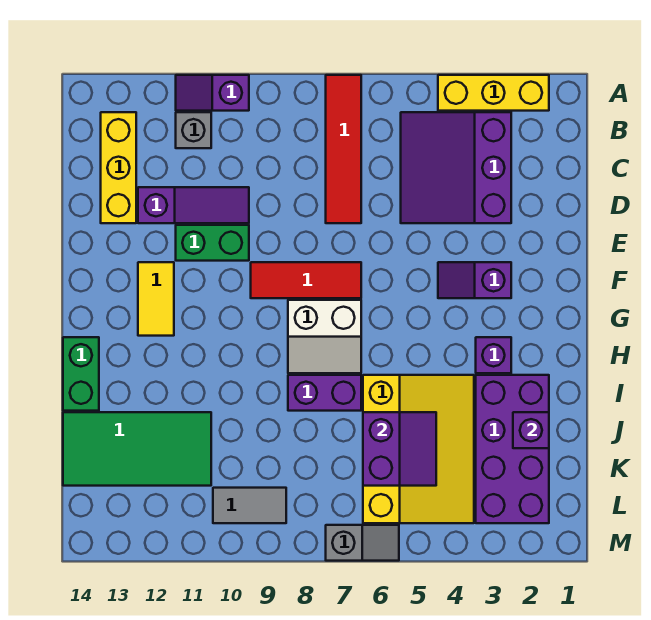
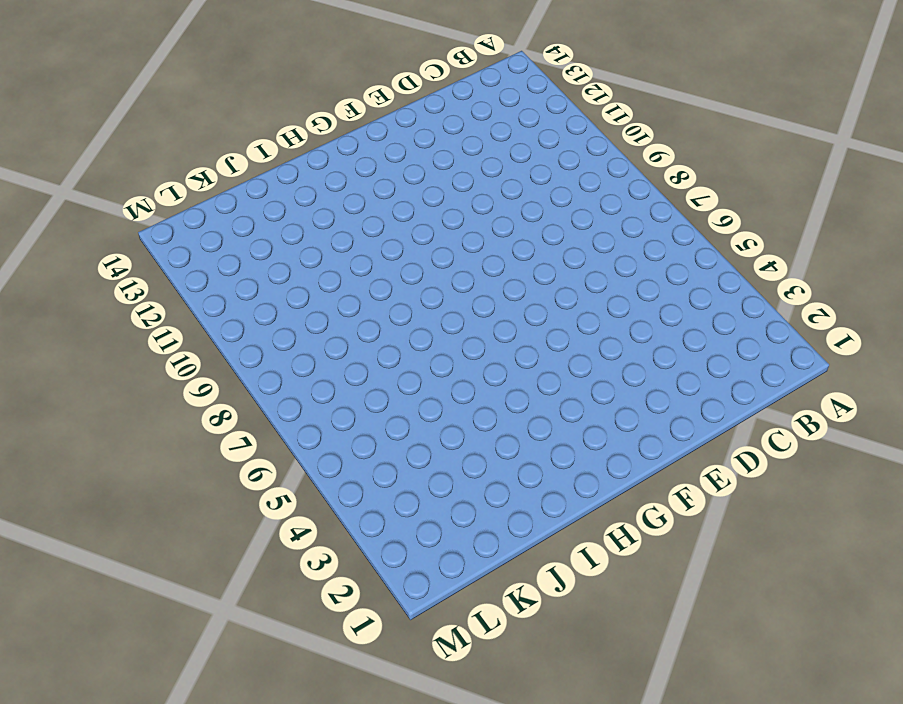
none -> yellow brick A2:A4 level 1
none -> red tile A7:D7 level 1
none -> purple slope A10:A11 level 1 top 10

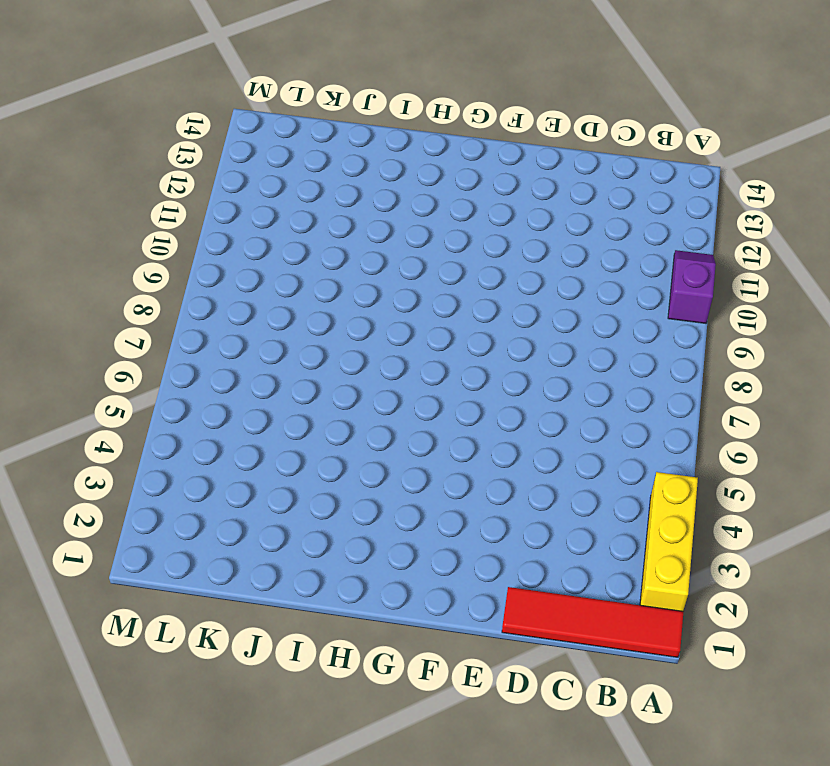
red tile A1:D1 level 1 -> red tile A7:D7 level 1
none -> purple slope B3:D5 level 1 top 3
none -> grey brick B11 level 1
none -> yellow brick B13:D13 level 1

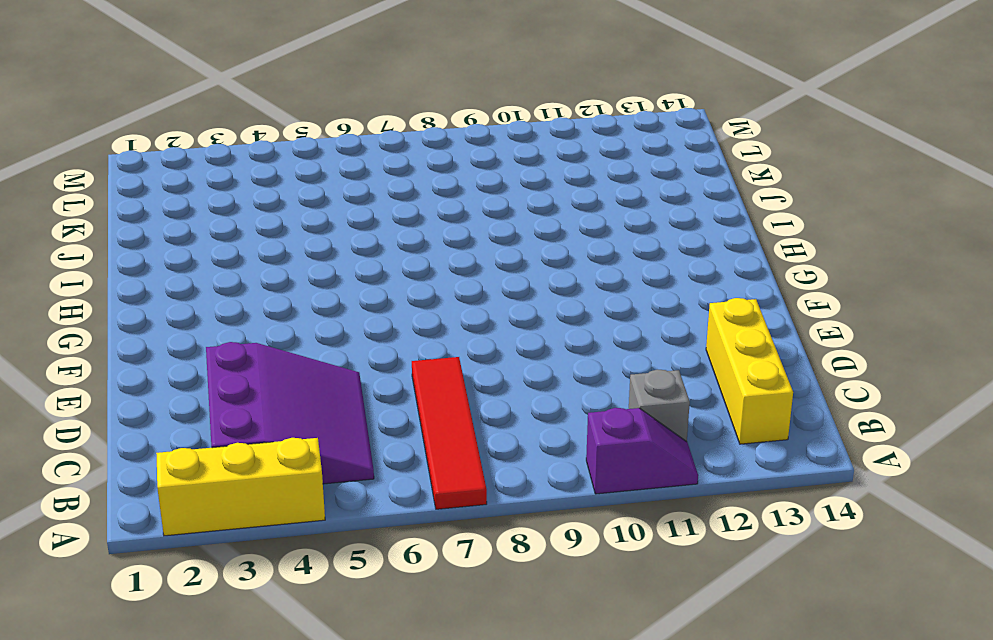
none -> purple slope D10:D12 level 1 top 12
none -> green brick E10:E11 level 1
none -> purple slope F3:F4 level 1 top 3

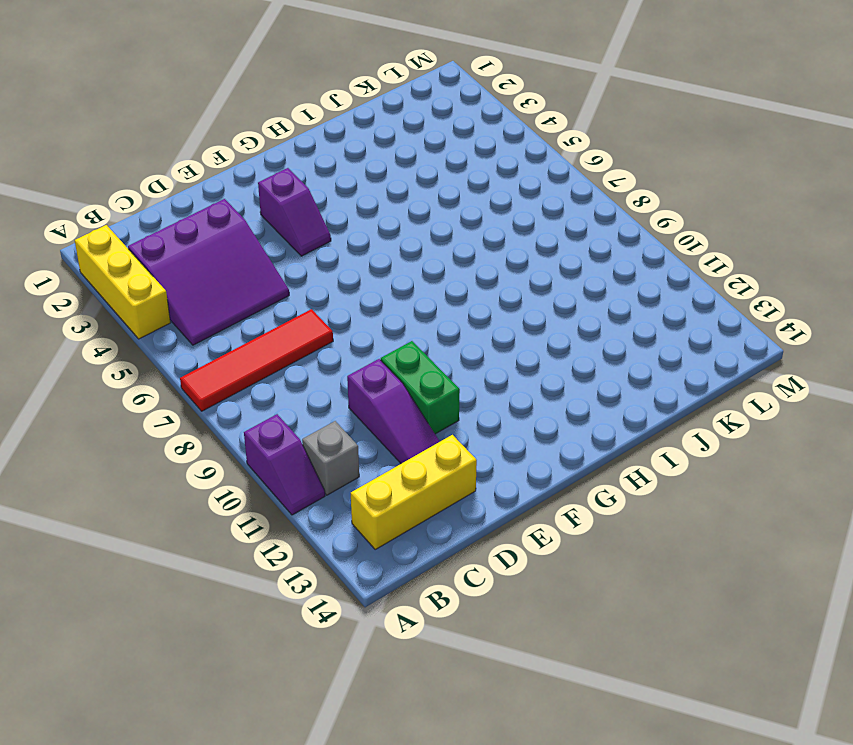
purple slope D10:D12 level 1 top 10 -> purple slope D10:D12 level 1 top 12
none -> red tile F7:F9 level 1
none -> yellow tile F12:G12 level 1
none -> white slope G7:H8 level 1 top G

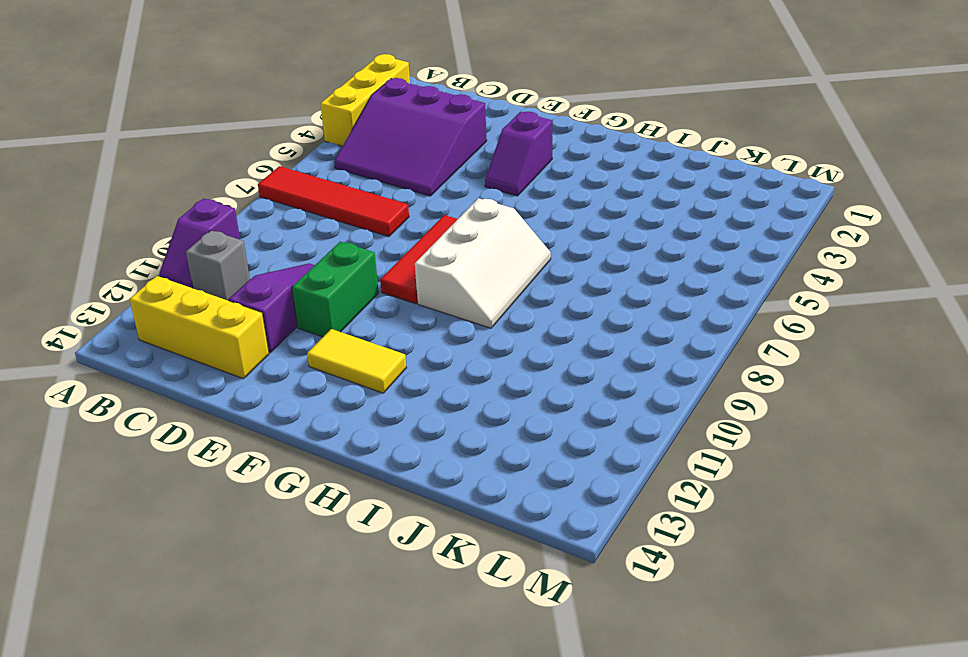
white slope G7:H9 level 1 top G -> white slope G7:H8 level 1 top G
none -> purple brick H3 level 1
none -> green brick H14:I14 level 1
none -> purple brick I2:L3 level 1

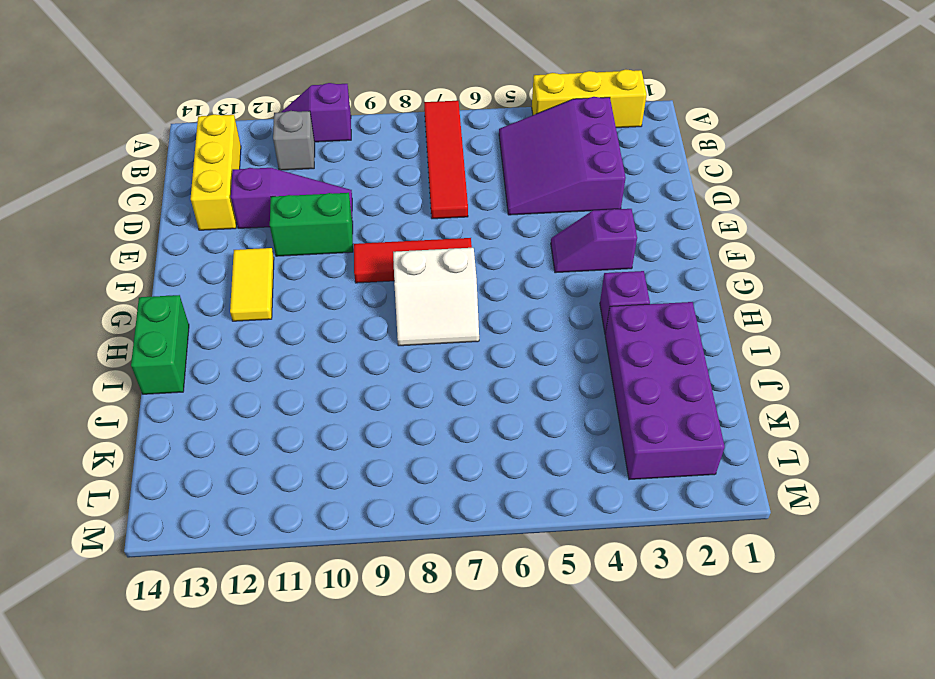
none -> yellow slope I4:L6 level 1 top 6
none -> purple brick I7:I8 level 1
none -> green tile J11:K14 level 1

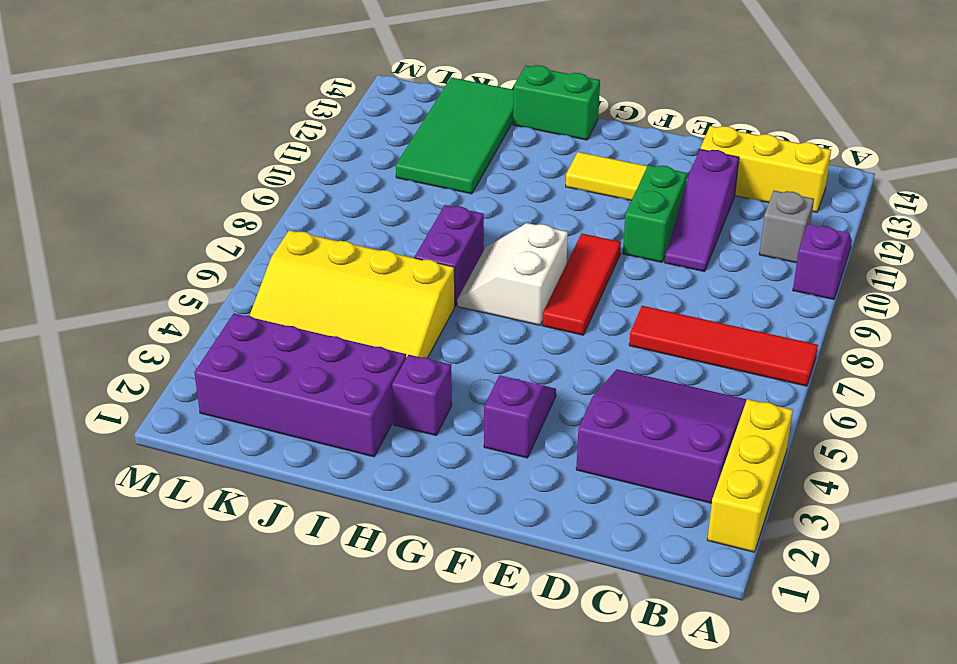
none -> grey tile L9:L10 level 1
none -> grey slope M6:M7 level 1 top 7
none -> purple brick J2 level 2

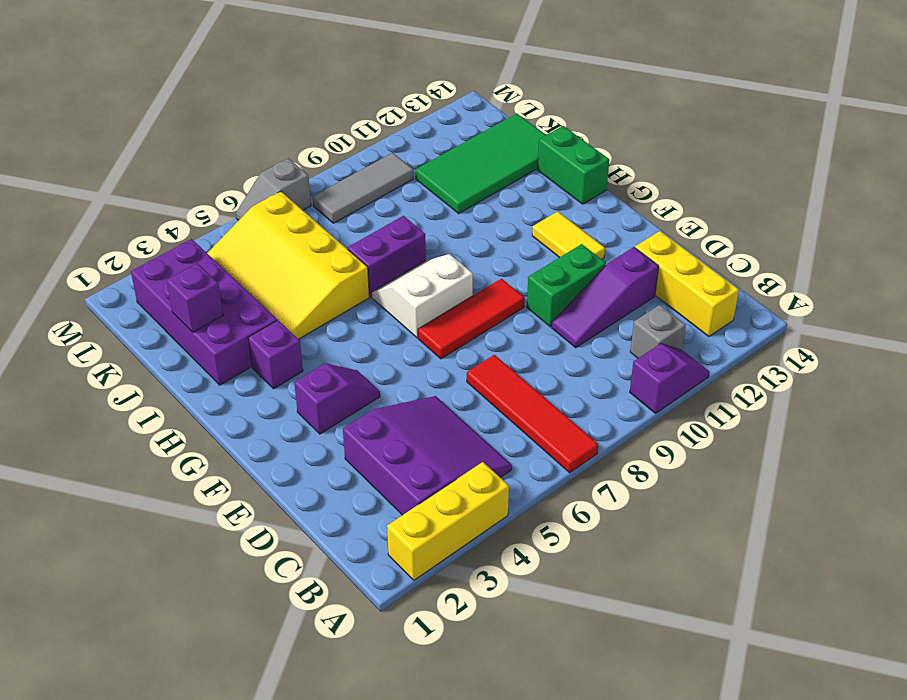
grey tile L8:L10 level 1 -> grey tile L9:L10 level 1
none -> purple slope J5:K6 level 2 top 6

